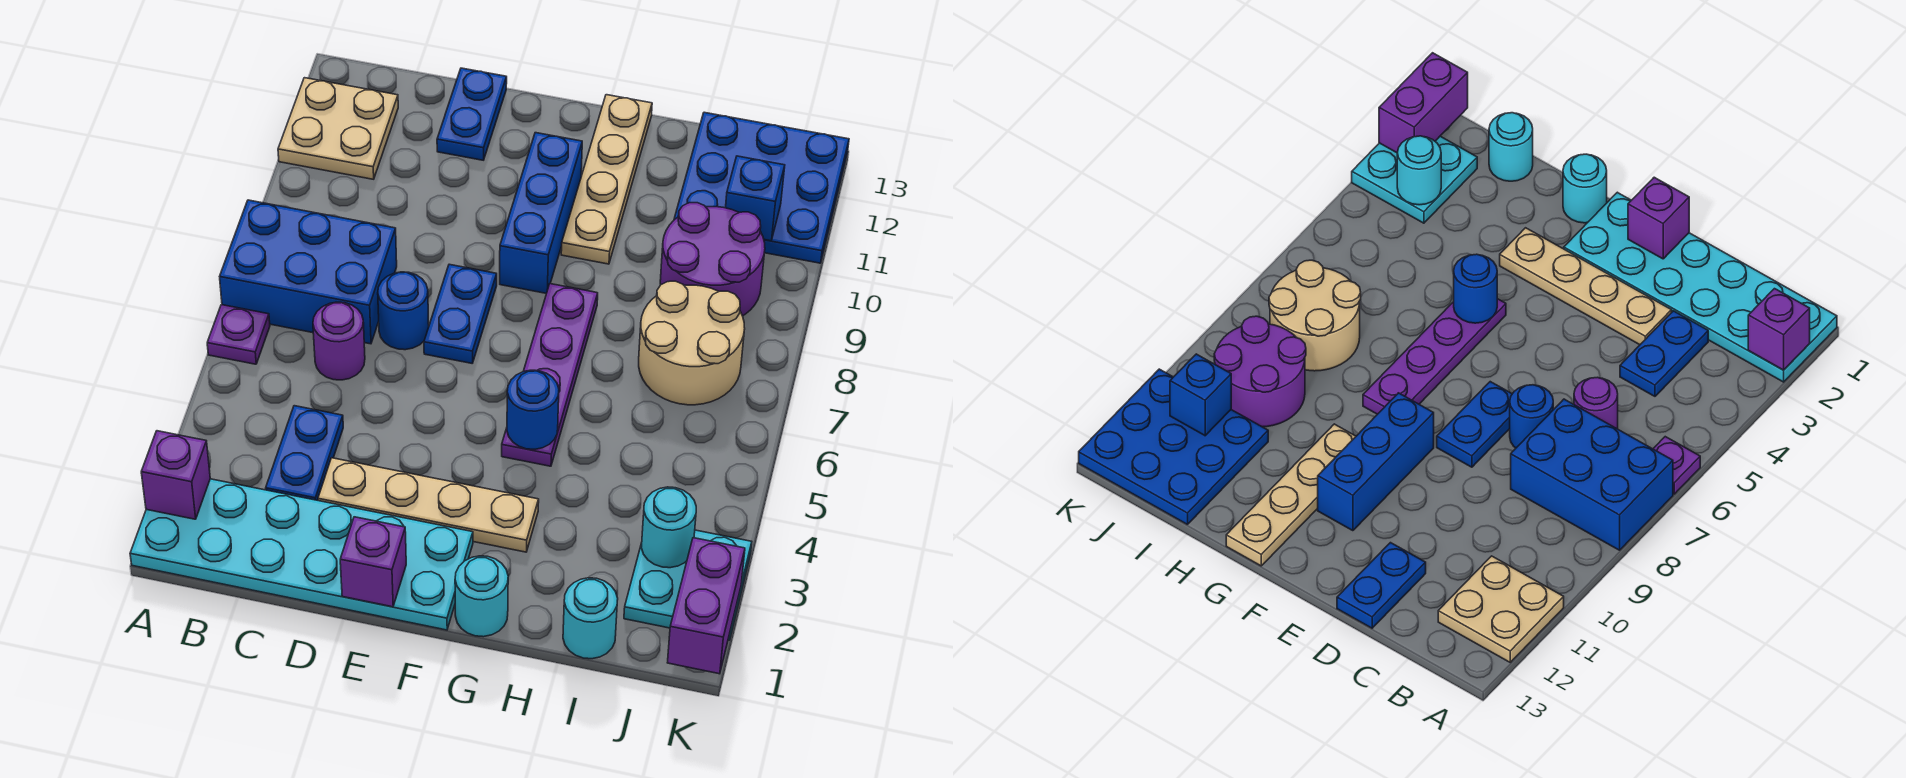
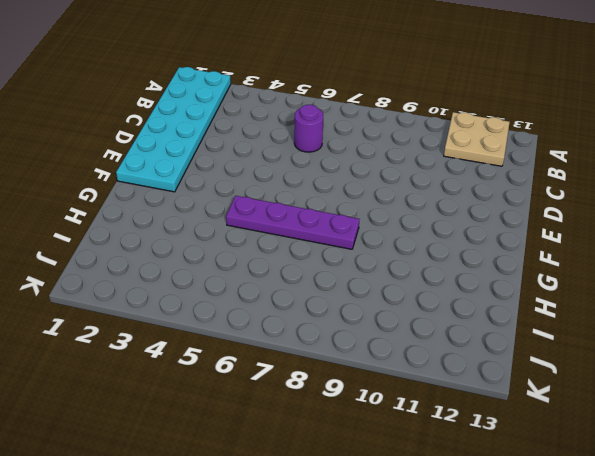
none -> purple plate A6 level 1
none -> blue brick A7:C8 level 1
none -> blue plate C3:C4 level 1

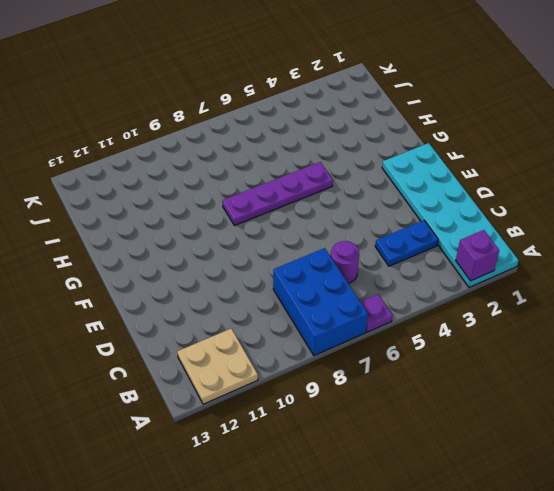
none -> tan plate D3:G3 level 1
none -> blue round brick D7 level 1
none -> blue plate D12:D13 level 1

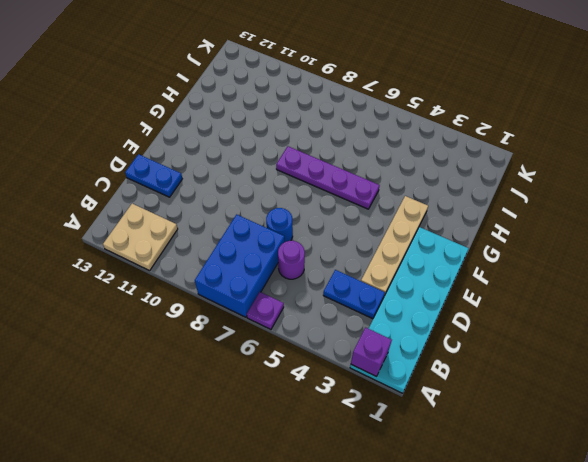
none -> blue plate E7:E8 level 1
none -> blue brick F9:F11 level 1
none -> cyan round brick G1 level 1

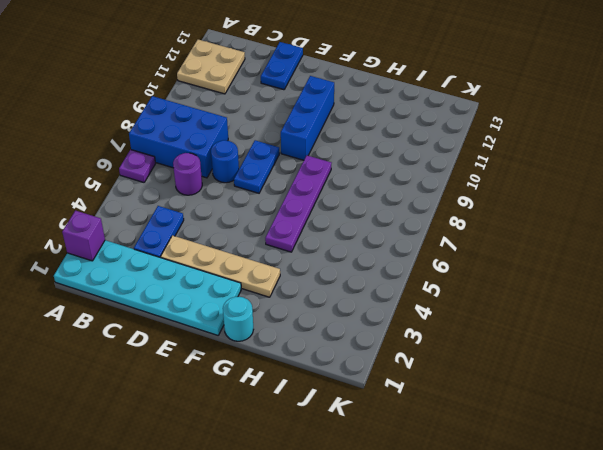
none -> tan plate G10:G13 level 1
none -> cyan round brick I1 level 1
none -> tan round brick I7:J8 level 1

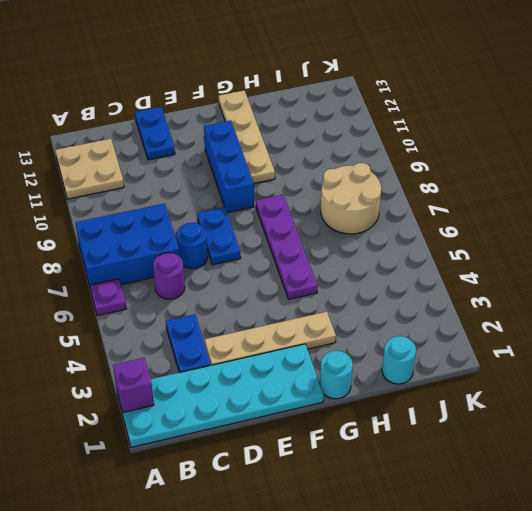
none -> purple round brick I9:J10 level 1
none -> blue plate I11:K13 level 1
none -> cyan plate J2:K3 level 1

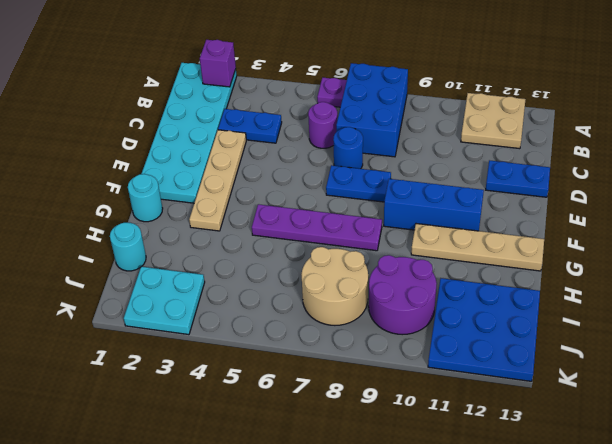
none -> purple brick E1 level 2
none -> blue round brick G5 level 2
none -> cyan round brick J3 level 2

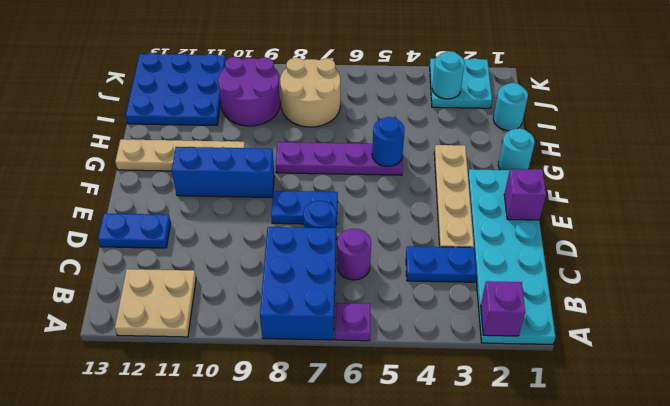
none -> blue brick J11 level 2
none -> purple brick K1:K2 level 2

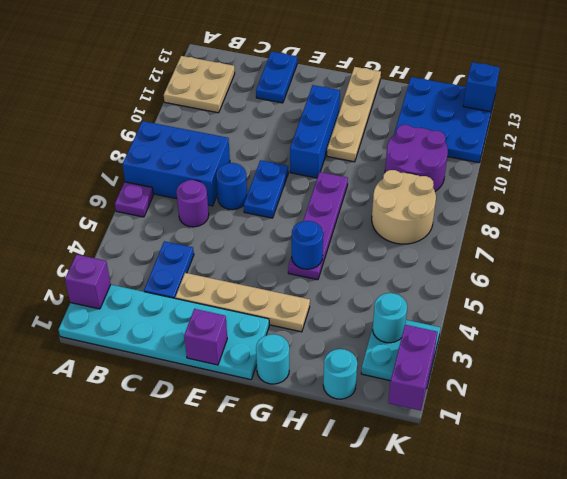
blue brick K13 level 2 -> blue brick J11 level 2

